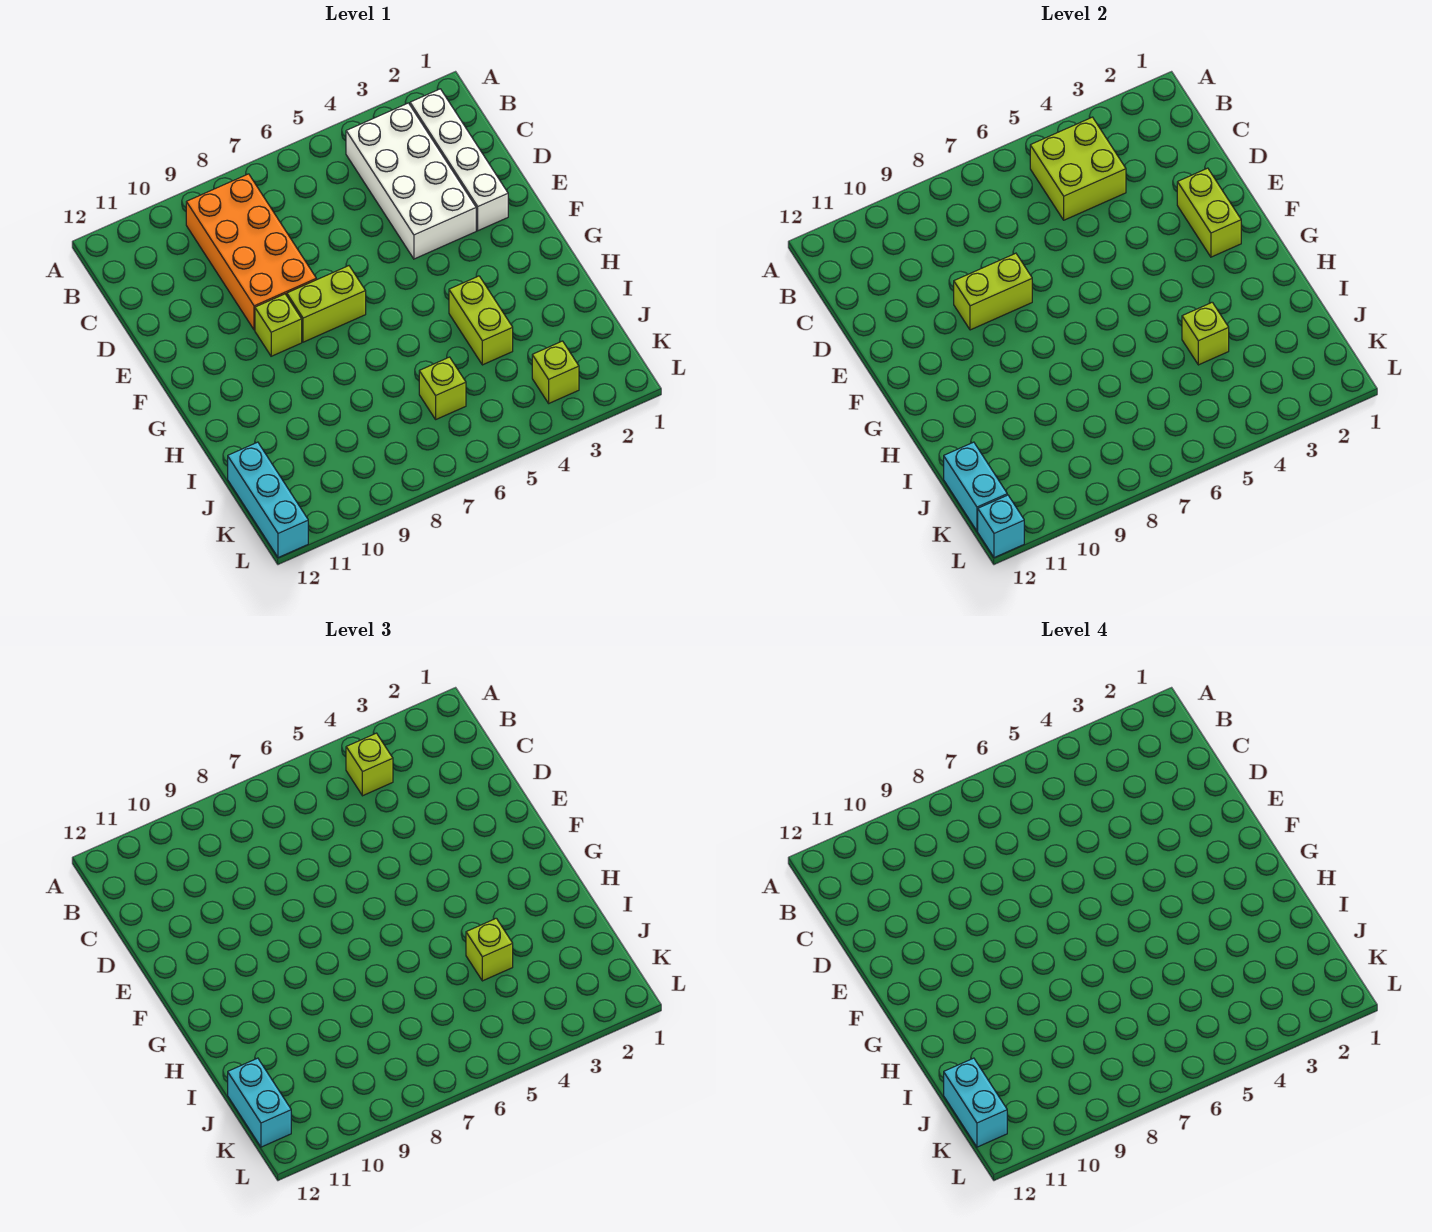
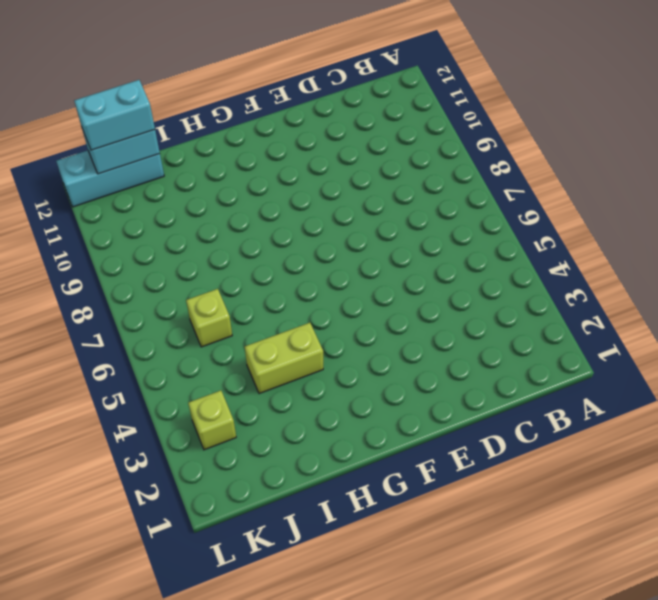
none -> white brick B2:E2 level 1
none -> white brick B3:E4 level 1
none -> orange brick B8:E9 level 1

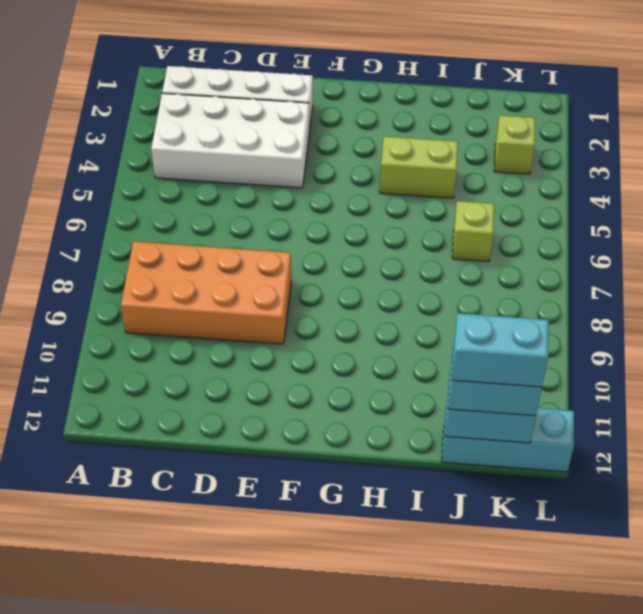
none -> lime brick F7:F8 level 1
none -> lime brick F9 level 1
none -> lime brick B4:C5 level 2

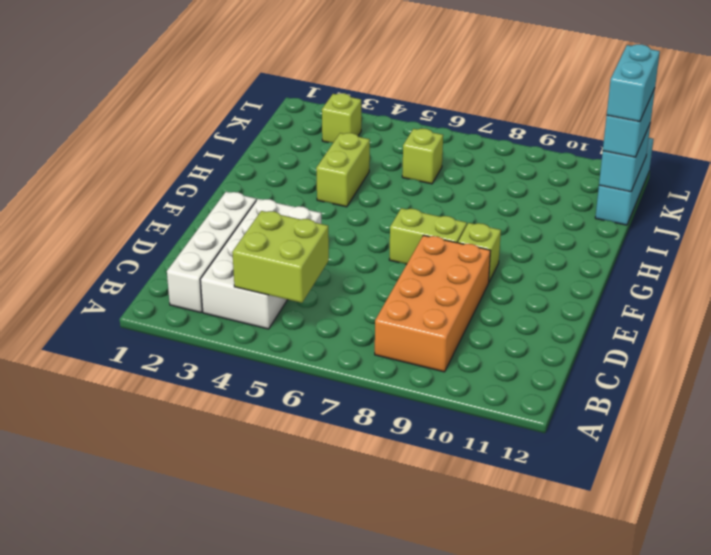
none -> lime brick E2:F2 level 2
none -> lime brick E8:E9 level 2
none -> lime brick I4 level 2

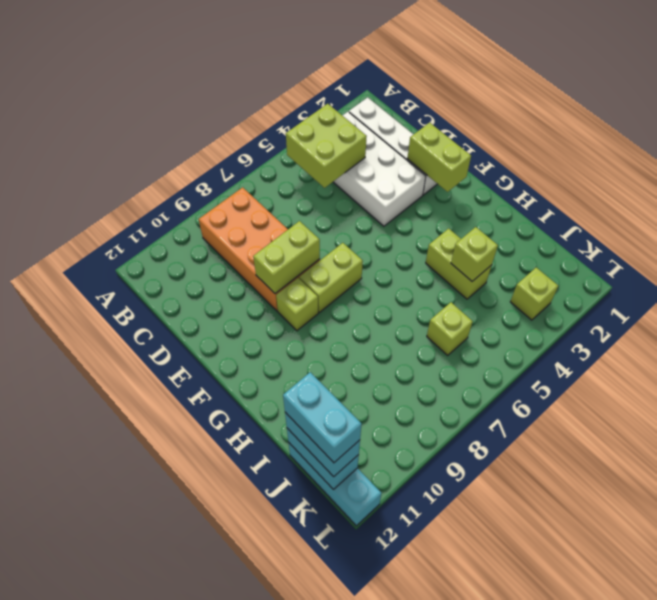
none -> cyan brick L12 level 2
none -> lime brick B4 level 3
none -> lime brick I4 level 3

